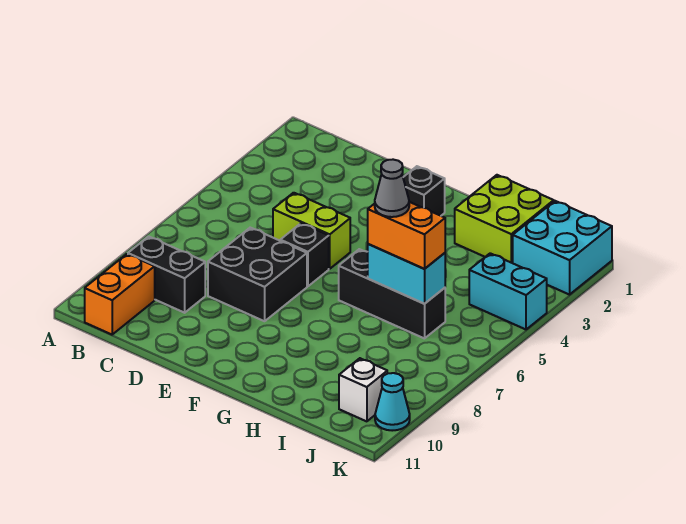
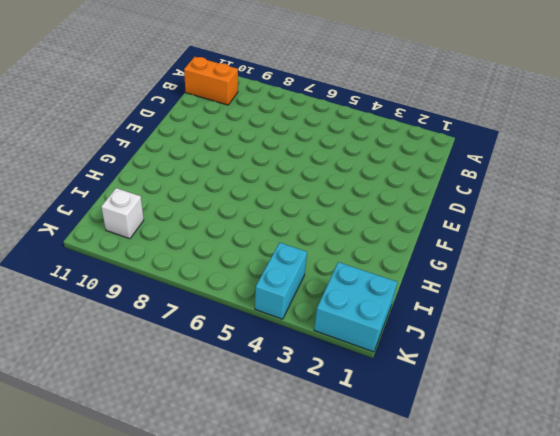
none -> black brick B9:C9 level 1
none -> lime brick D5:E5 level 1
none -> black brick D7:E8 level 1

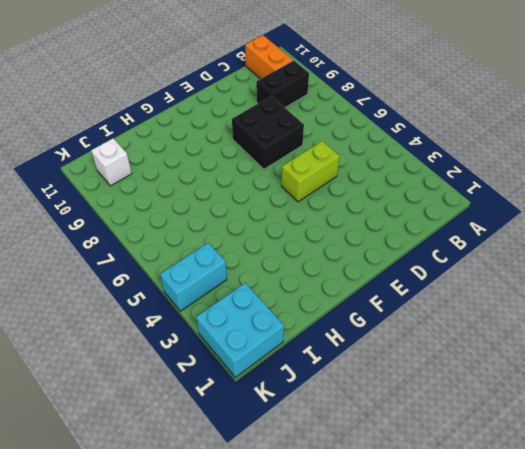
none -> black brick E6 level 1
none -> black brick F2 level 1
none -> black brick G6:I6 level 1

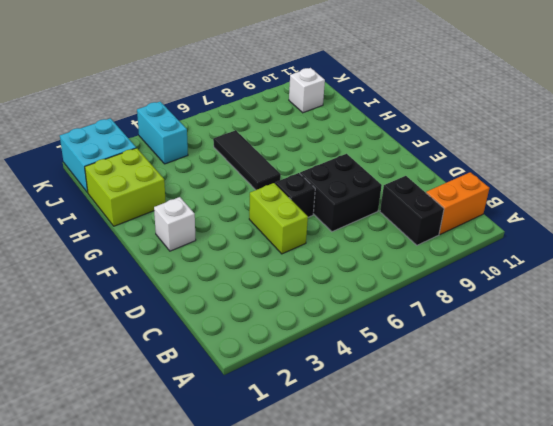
white brick F2 level 1 -> black brick F2 level 1
black tile G6:I6 level 1 -> black brick G6:I6 level 1
none -> cyan cone K10 level 1
none -> cyan brick H6:I6 level 2
none -> orange brick H6:I6 level 3

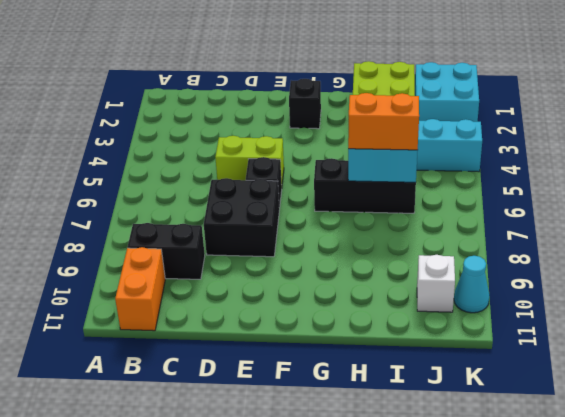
none -> grey cone H6 level 4

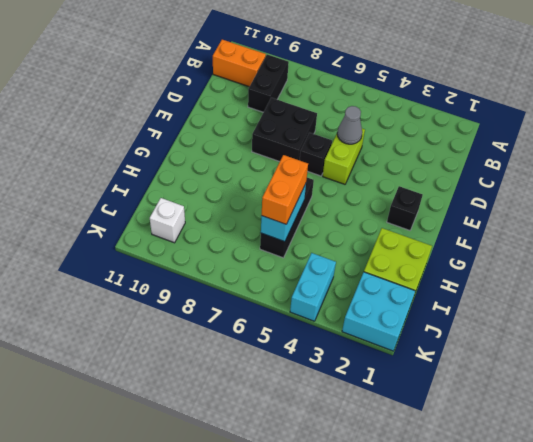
grey cone D5 level 2 -> grey cone H6 level 4
none -> cyan cone K10 level 1

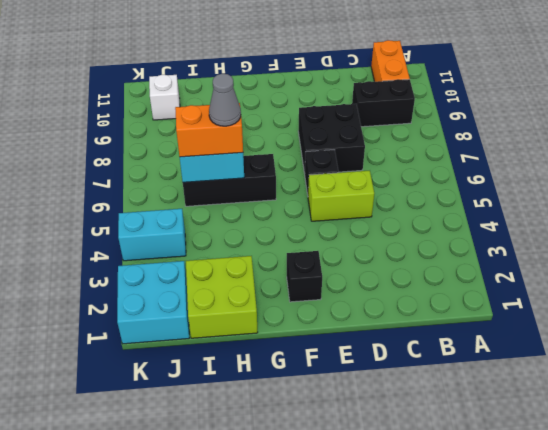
none -> cyan cone K10 level 1

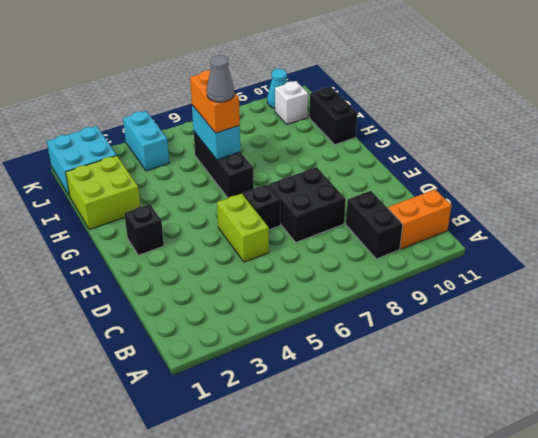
black brick H11:I11 level 1 -> none

